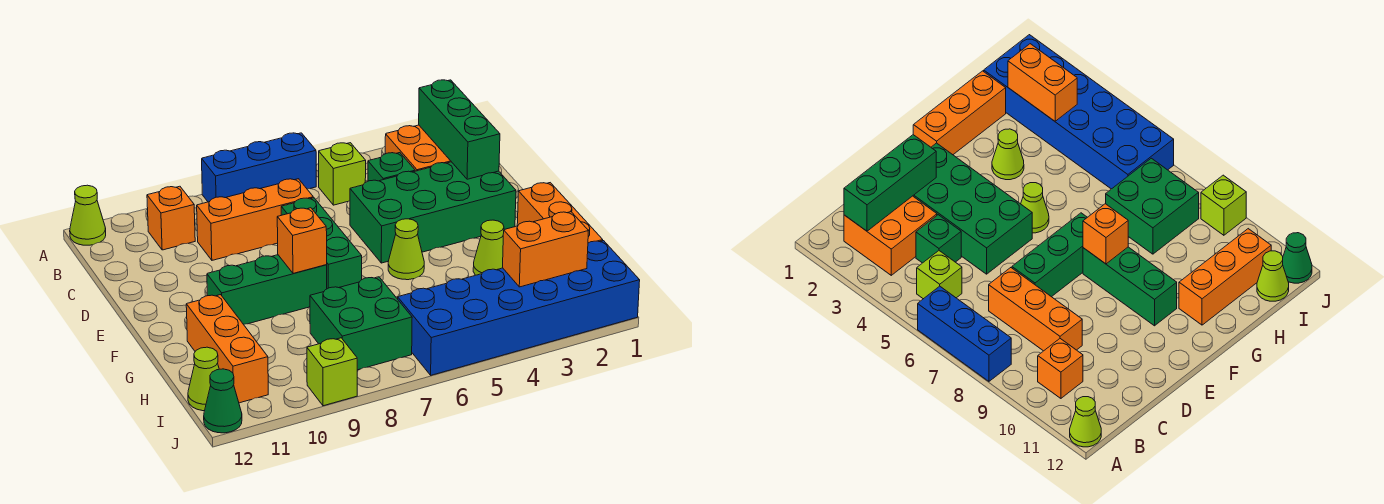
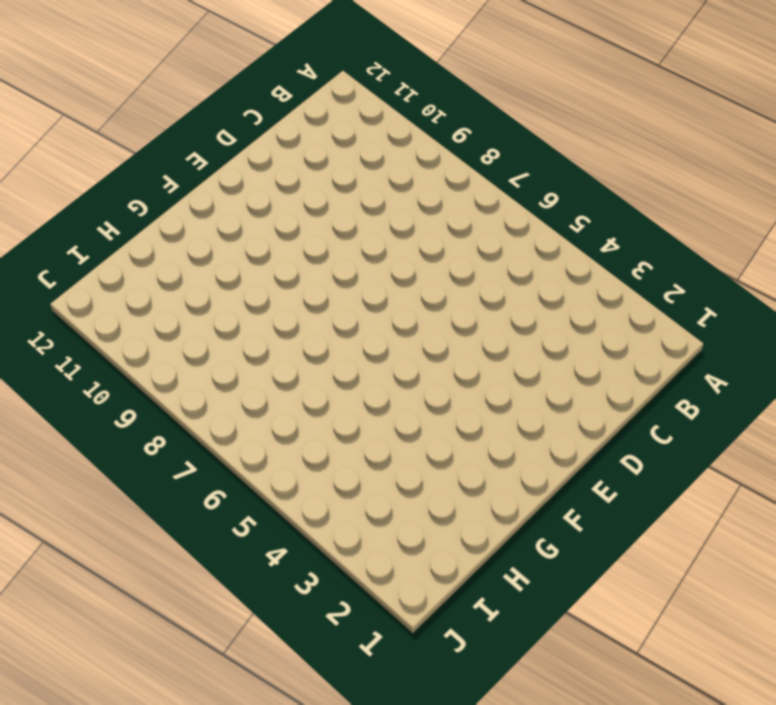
none -> blue brick A6:A8 level 1
none -> lime cone A12 level 1
none -> orange brick B2:C3 level 1

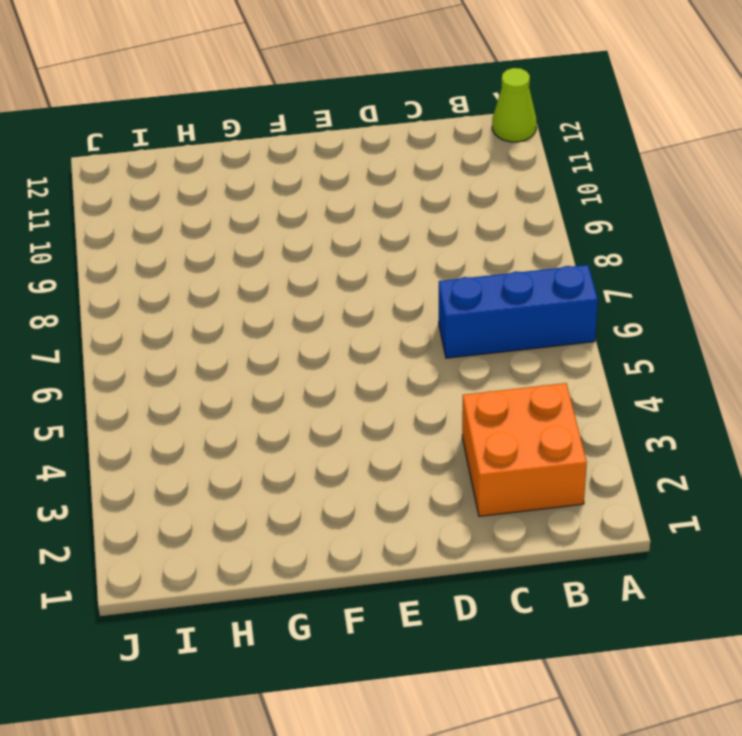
blue brick A6:C6 level 1 -> blue brick A6:A8 level 1
none -> lime brick B5 level 1
none -> orange brick B10 level 1
none -> green brick C4 level 1

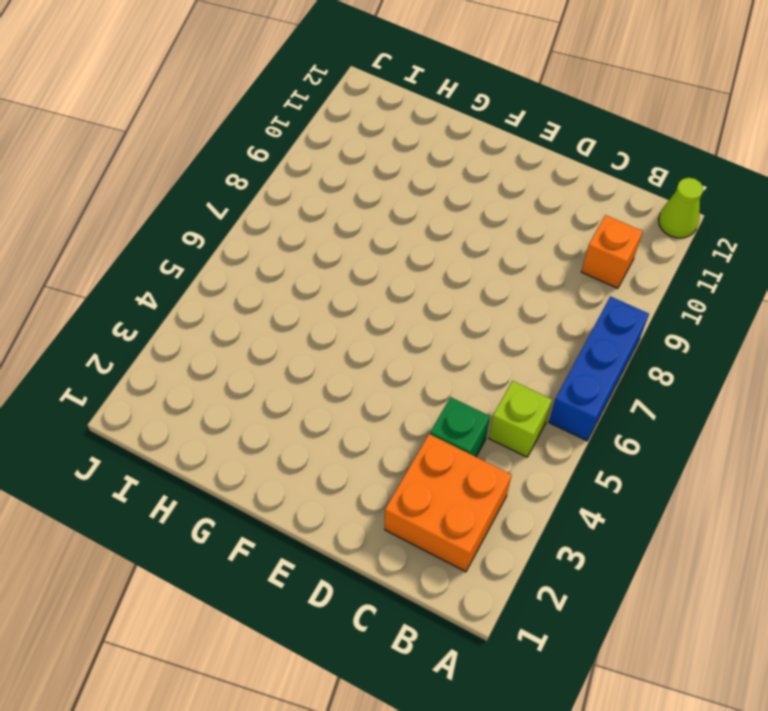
none -> orange brick C7:C9 level 1
none -> green brick D2:E5 level 1
none -> green brick D7:F7 level 1

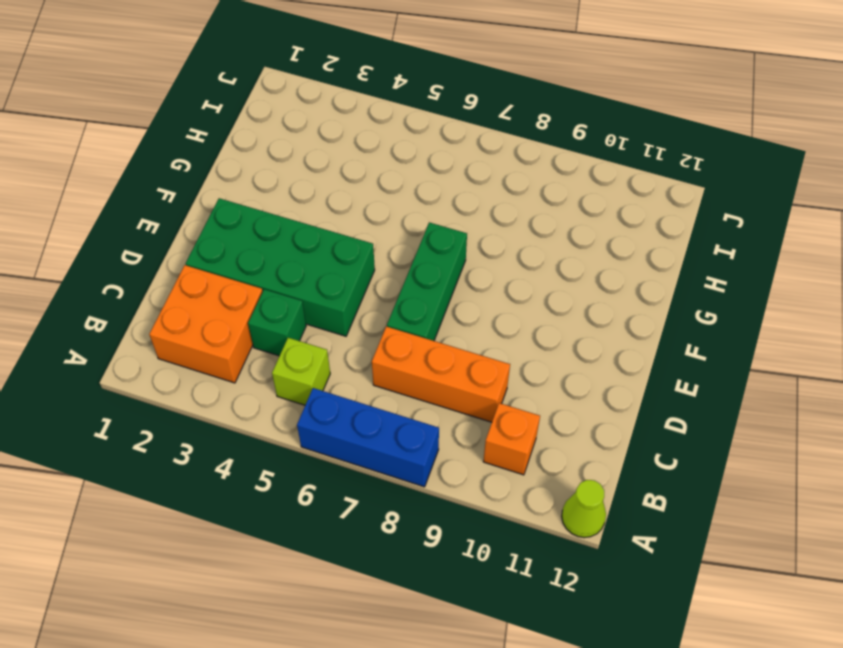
none -> orange brick F1:H1 level 1
none -> lime cone F5 level 1
none -> green brick F8:F10 level 1

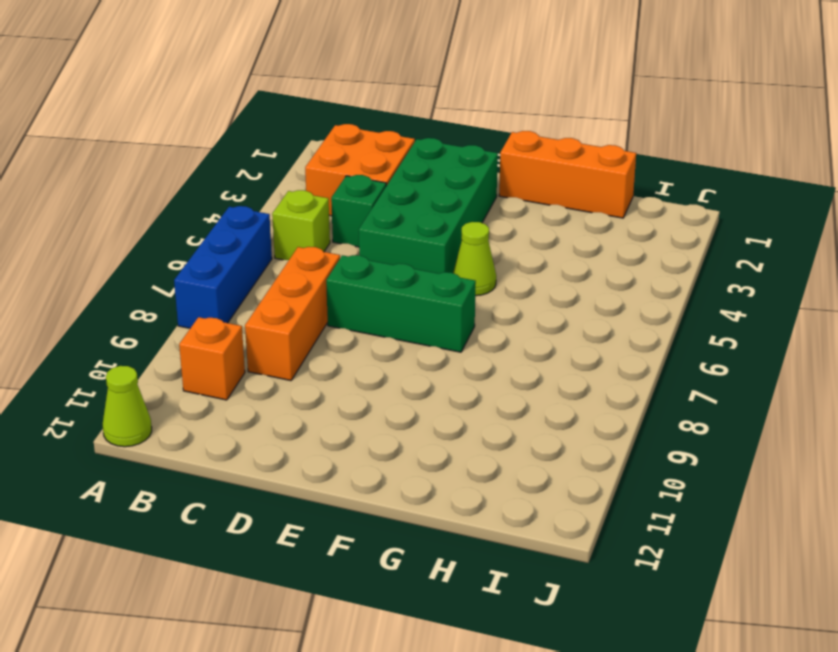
none -> green brick F8:F10 level 1
none -> lime cone G3 level 1
none -> orange brick G11:I11 level 1

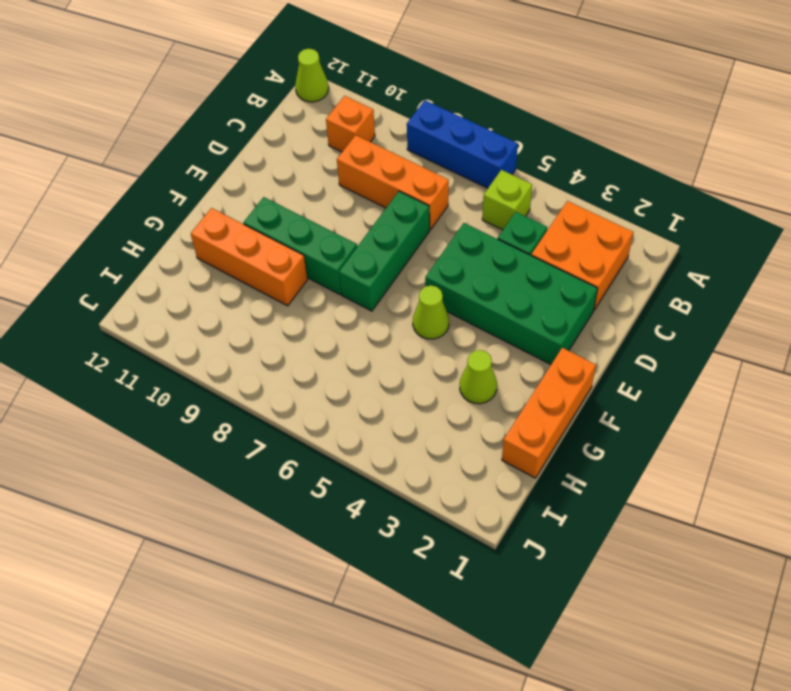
orange brick G9:G11 level 1 -> orange brick G11:I11 level 1
none -> green brick H7:I8 level 1
none -> blue brick I1:J6 level 1
none -> lime cone I12 level 1

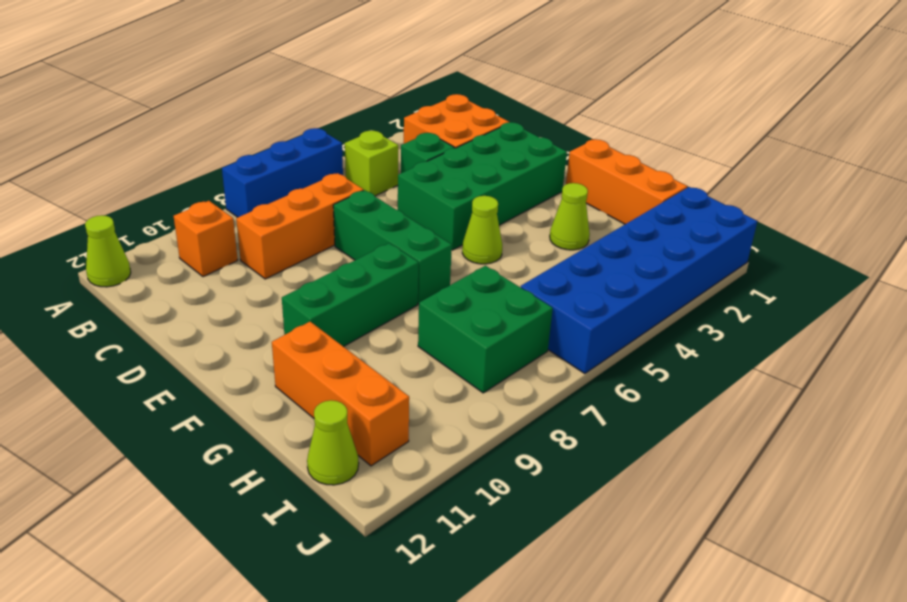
none -> lime brick J9 level 1
none -> green cone J12 level 1
none -> green brick B2:D2 level 2

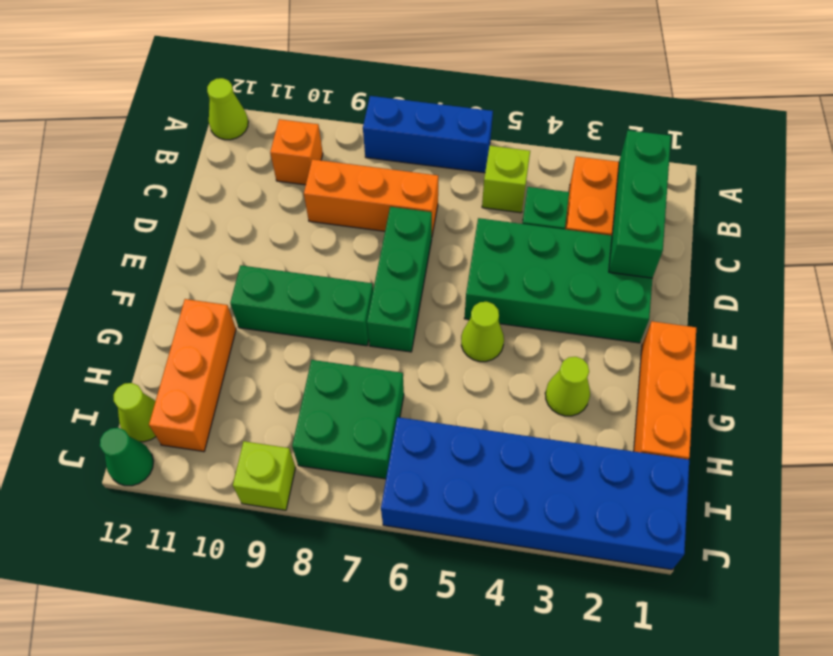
none -> orange brick F8 level 2
none -> orange brick I2:I3 level 2

